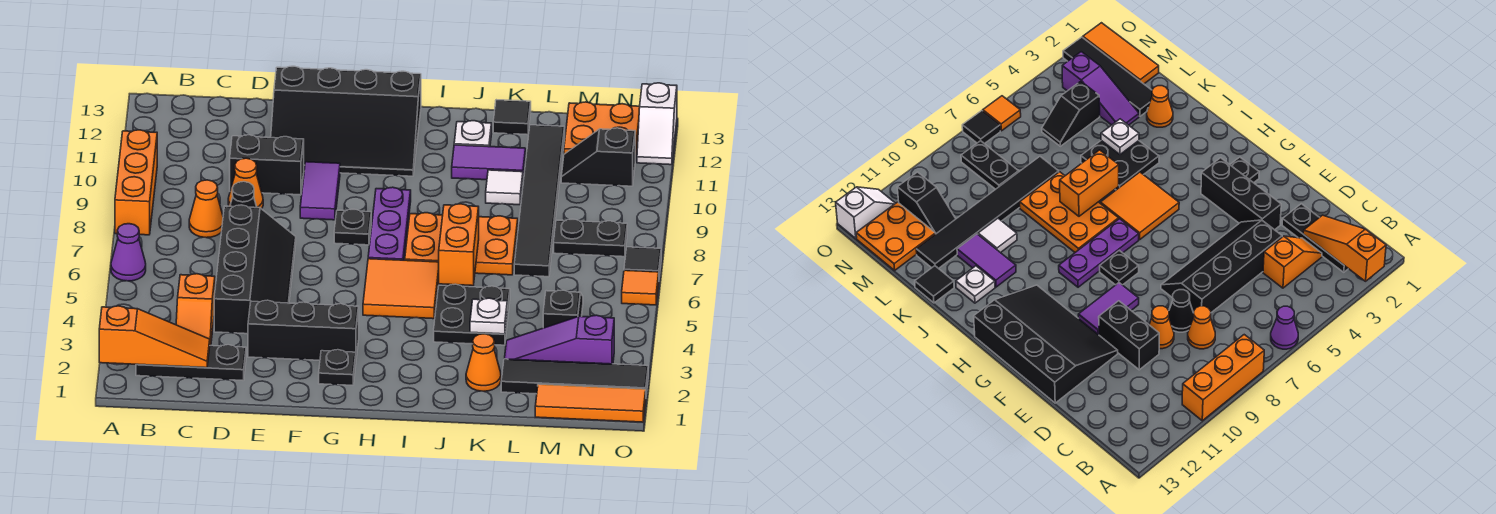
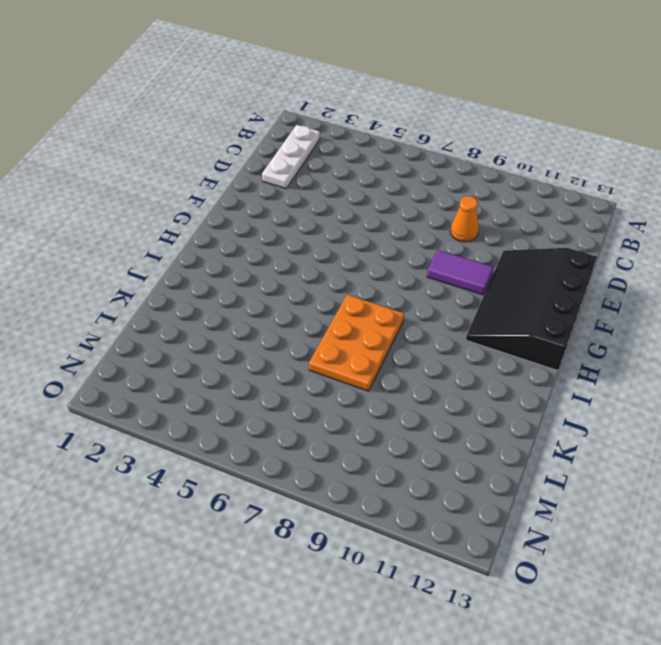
white plate B2:D2 level 1 -> black plate B2:D2 level 1
none -> purple cone A6 level 1
none -> orange brick A8:A10 level 1
none -> orange slope C3:C4 level 1 top 4
none -> orange cone C8 level 1

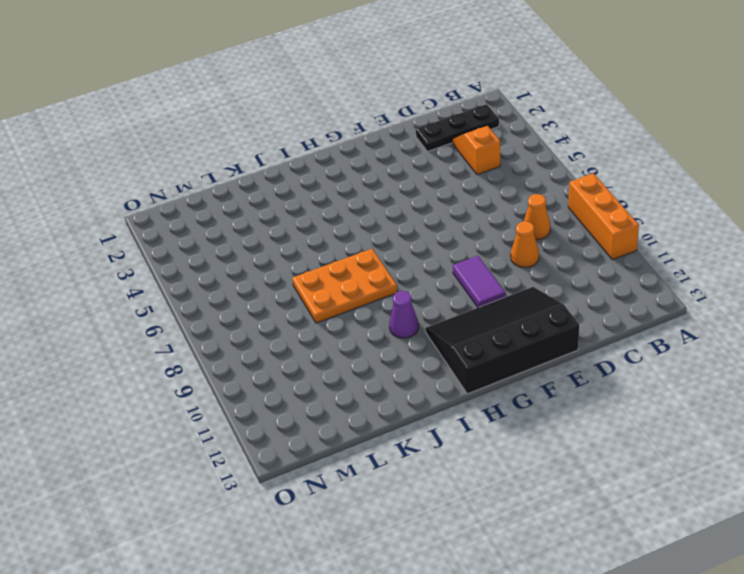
purple cone I10 level 1 -> purple cone A6 level 1
none -> black slope D4:E7 level 1 top D
none -> black cone D8 level 1
none -> black brick D10:E10 level 1
none -> black brick E3:G3 level 1

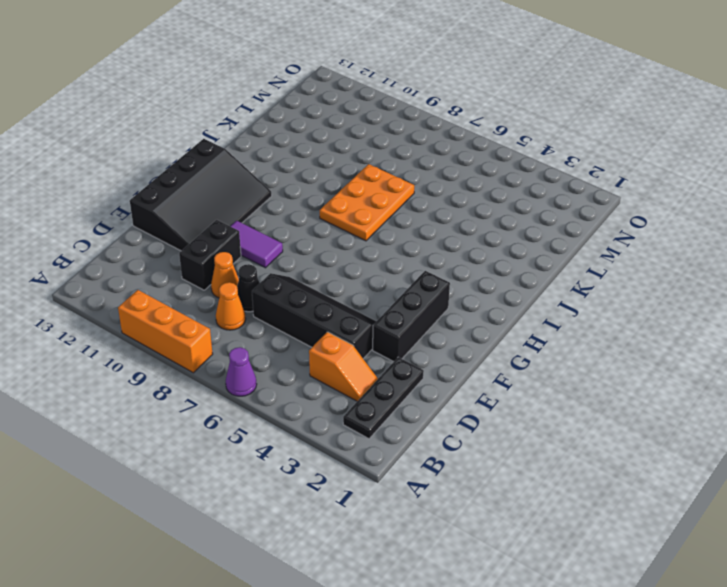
none -> black plate G2 level 1
none -> black plate G8 level 1
none -> orange tile H5:I6 level 1
none -> purple plate H7:H9 level 1

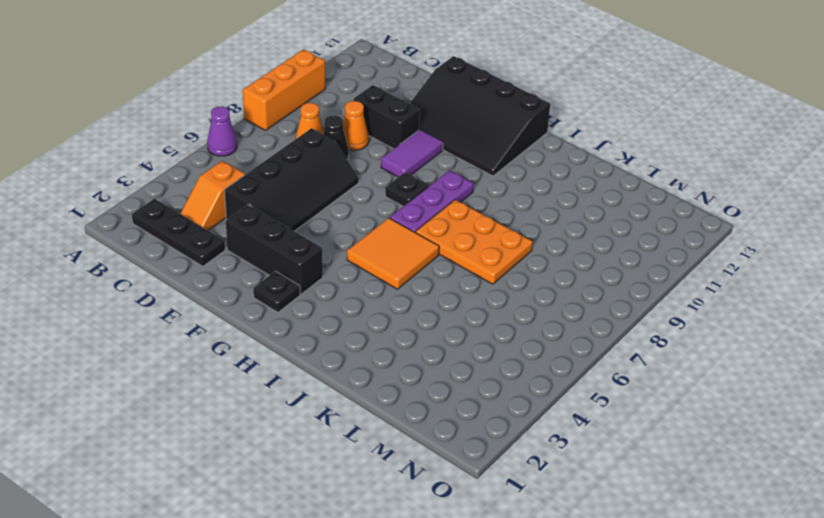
none -> black plate J4:K5 level 1
none -> purple tile J11:K11 level 1
none -> white plate J12 level 1
none -> orange cone K2 level 1

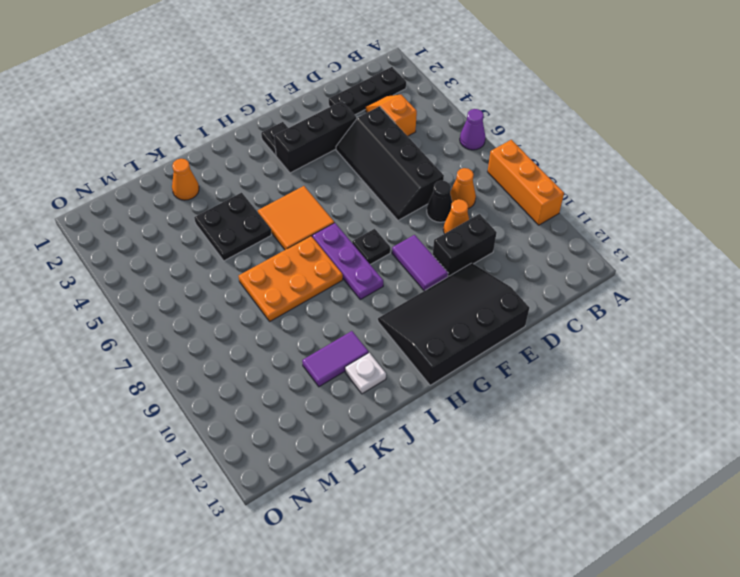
none -> white tile K10 level 1
none -> black tile K13 level 1
none -> black tile L2:O2 level 1
none -> purple slope L3:N3 level 1 top N

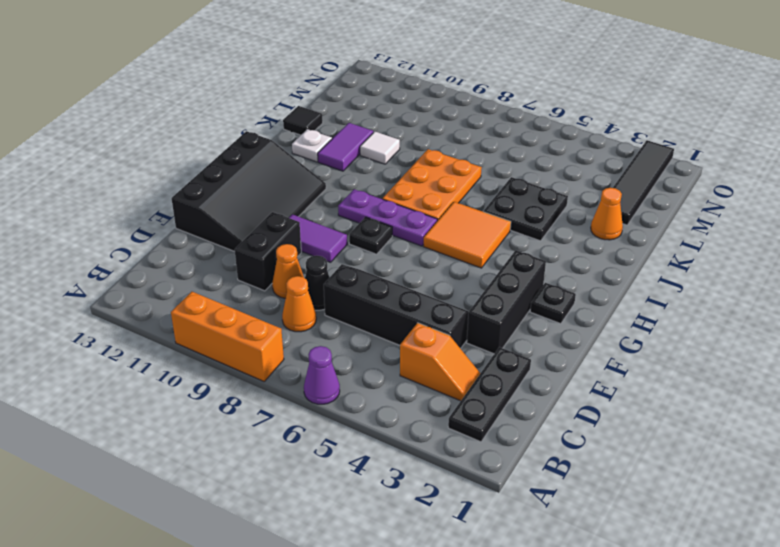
none -> purple slope L3:N3 level 1 top N
none -> black tile L7:L12 level 1
none -> orange tile M1:O1 level 1
none -> black slope M4:M5 level 1 top 4

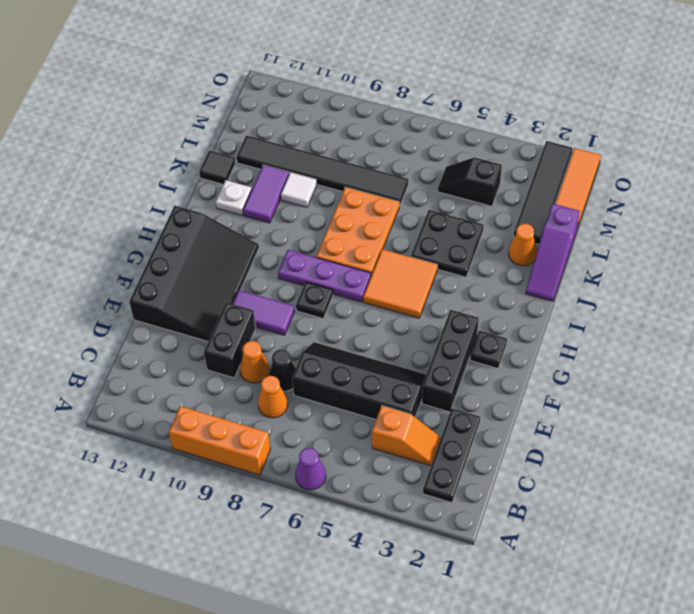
purple slope J1:L1 level 1 top L -> purple slope L3:N3 level 1 top N
none -> black plate M8:N8 level 1
none -> black slope M11:N11 level 1 top N
none -> orange plate M12:N13 level 1
none -> orange tile O6 level 1

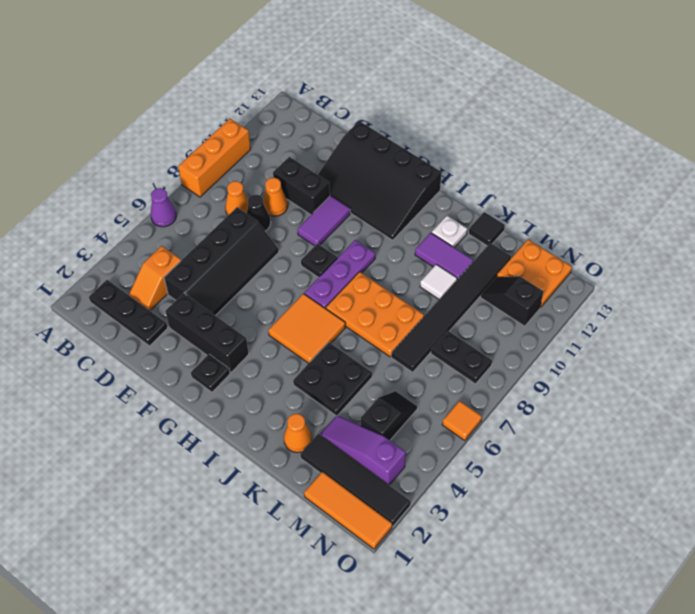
none -> black tile O7 level 1
none -> white slope O12:O13 level 1 top 13
none -> orange slope A2:C2 level 2 top A
none -> orange brick J6:J7 level 2

